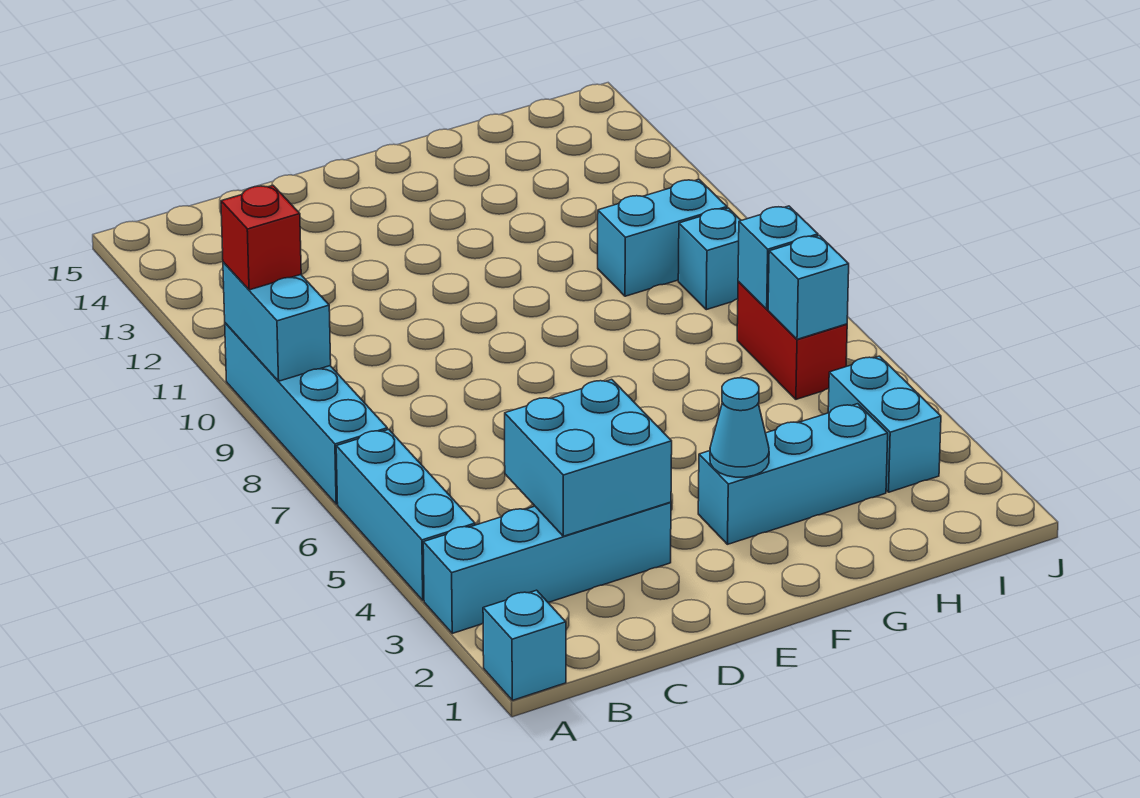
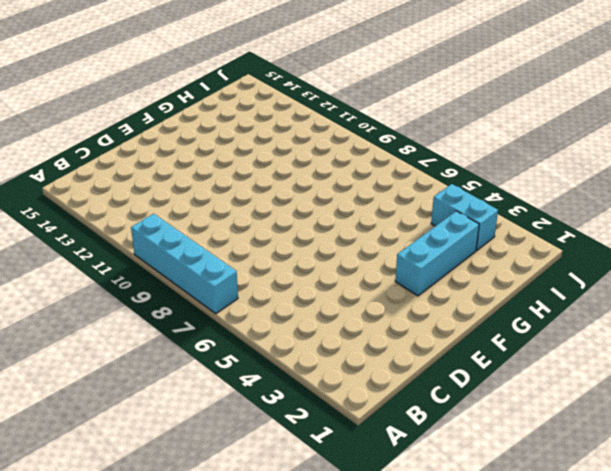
none -> cyan brick A1 level 1
none -> cyan brick A3:D3 level 1
none -> cyan brick A4:A6 level 1

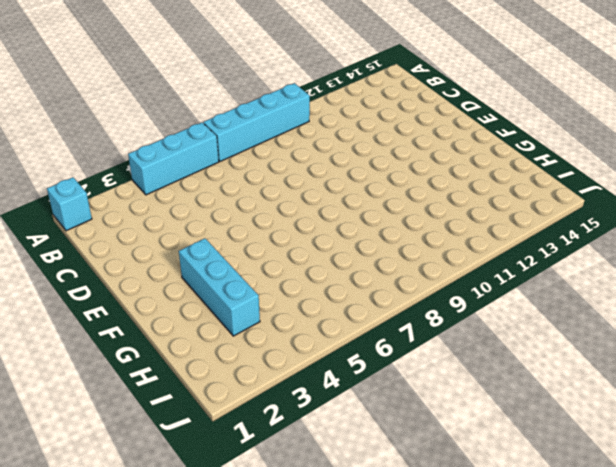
none -> cyan brick A3:D3 level 1
none -> cyan brick H10:I10 level 1
none -> cyan brick I3:I4 level 1

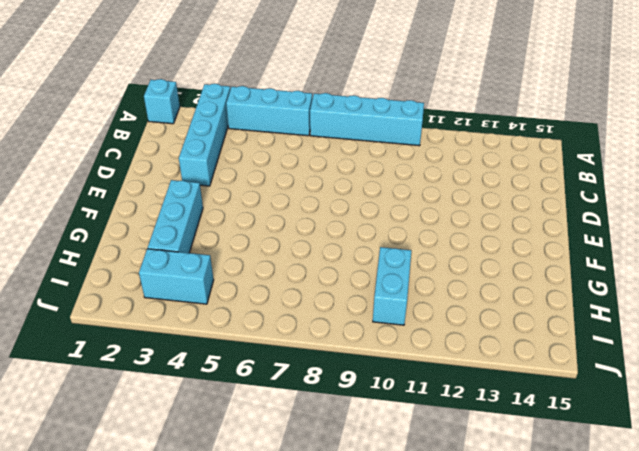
none -> red brick I6:I7 level 1
none -> cyan brick I9 level 1
none -> cyan brick A9:A10 level 2

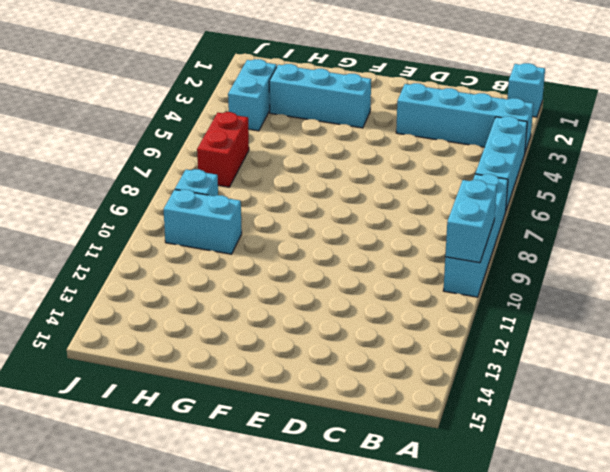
none -> cyan brick C3:D4 level 2
none -> cyan cone F3 level 2
none -> cyan brick I6 level 2

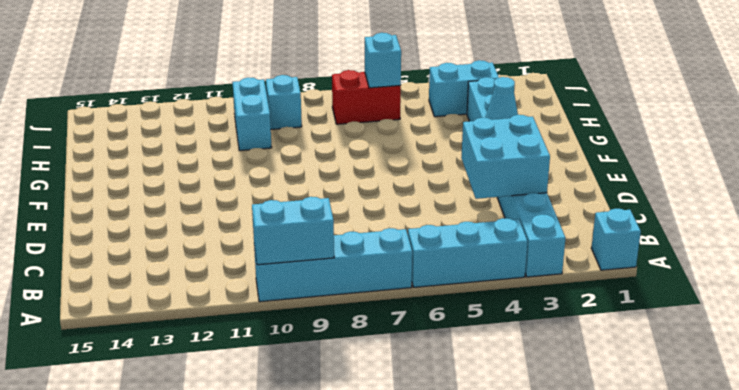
none -> cyan brick I7 level 2
none -> red brick A10 level 3

